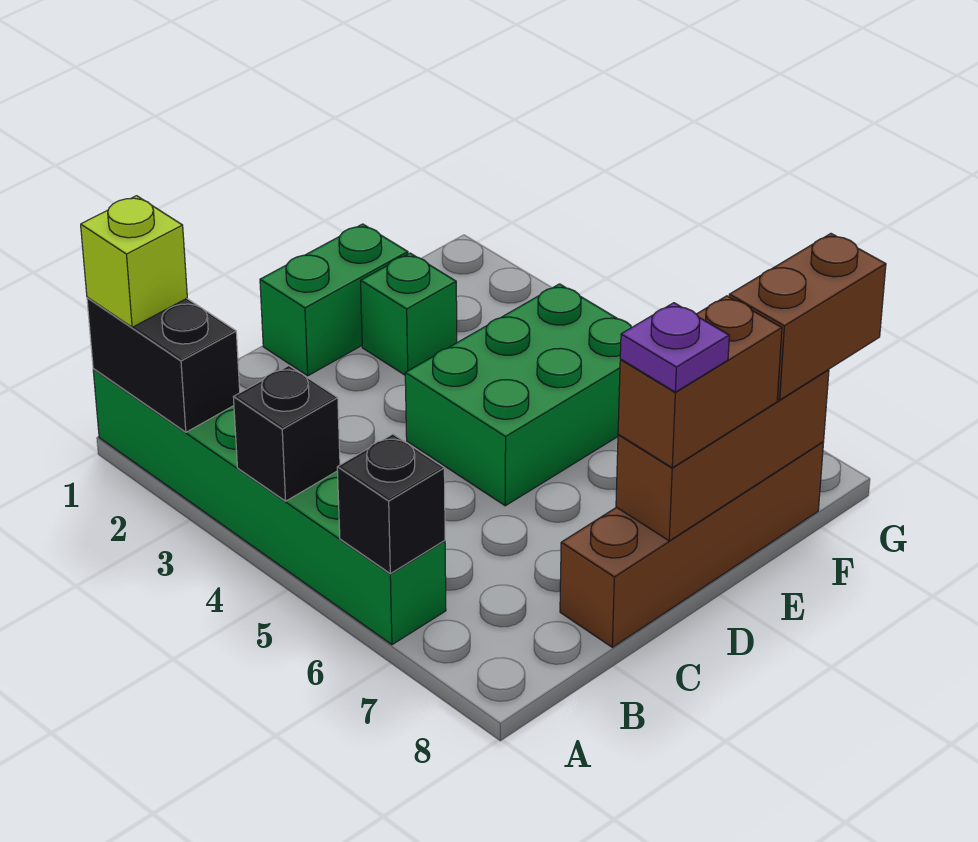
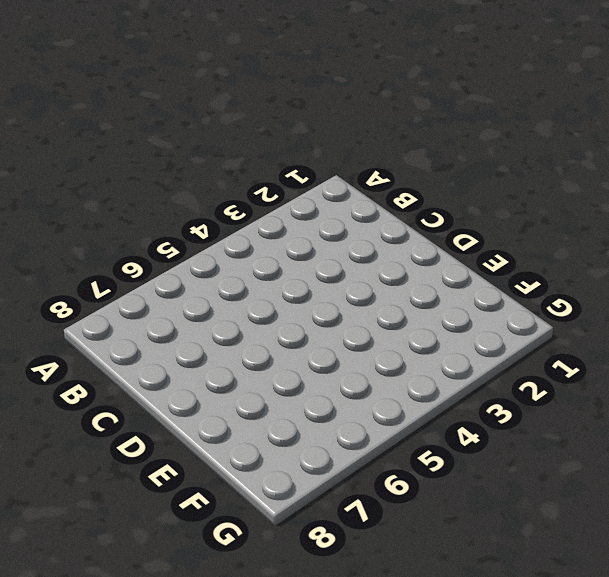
none -> green brick A1:A6 level 1
none -> brown brick C8:F8 level 1
none -> green brick D1:E1 level 1

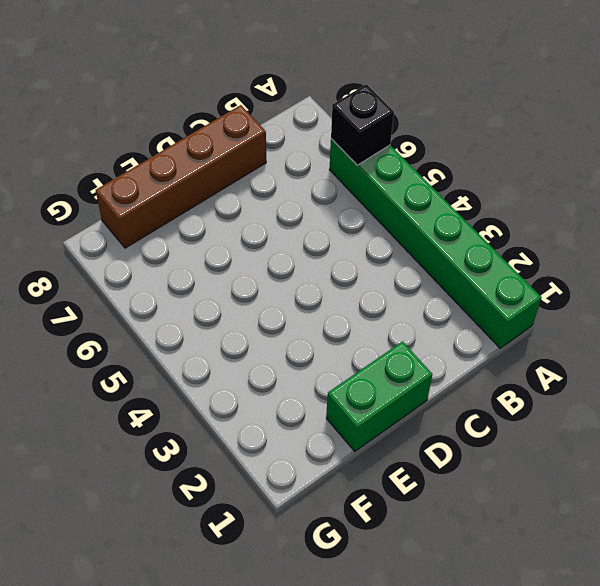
none -> green brick D4:F5 level 1
none -> green brick E2 level 1
none -> black brick A1:A2 level 2

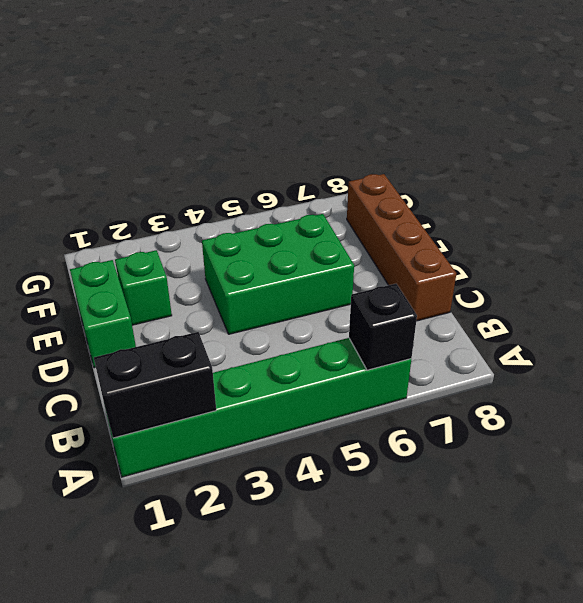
green brick D4:E6 level 1 -> green brick D4:F5 level 1
none -> black brick A4 level 2
none -> brown brick D8:F8 level 2
none -> lime brick A1 level 3

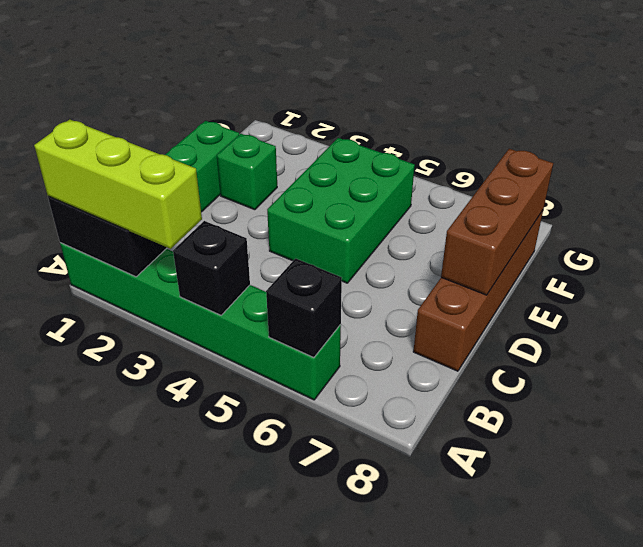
lime brick A1:A3 level 3 -> lime brick A1 level 3
none -> brown brick D8:E8 level 3
none -> brown brick F8:G8 level 3
none -> purple plate D8 level 4

